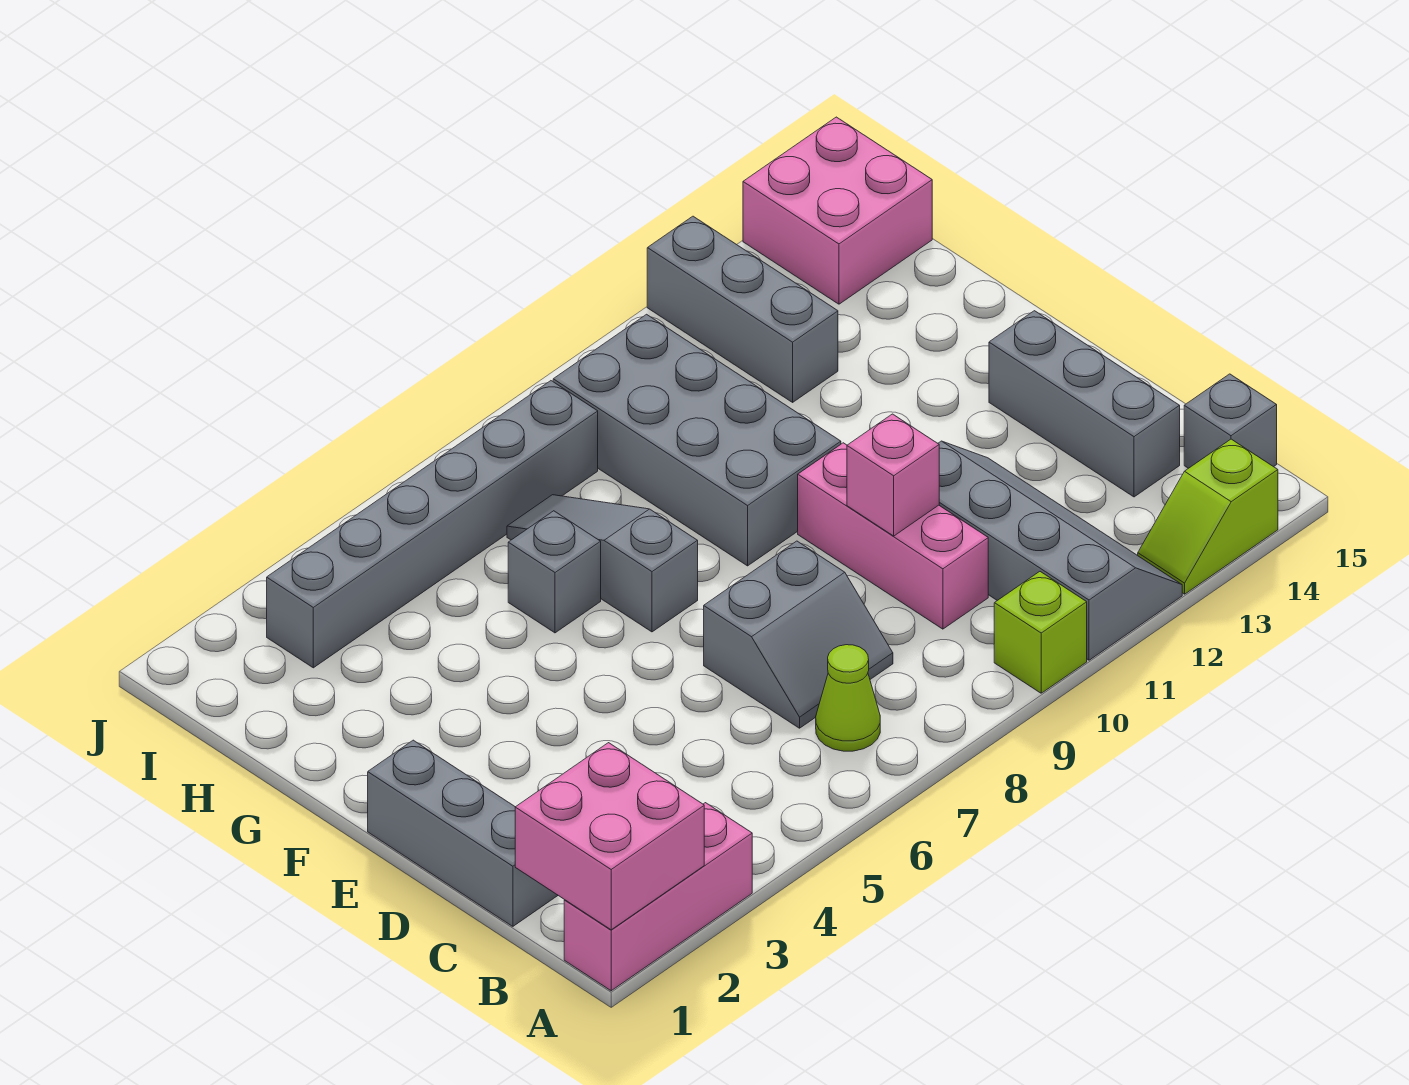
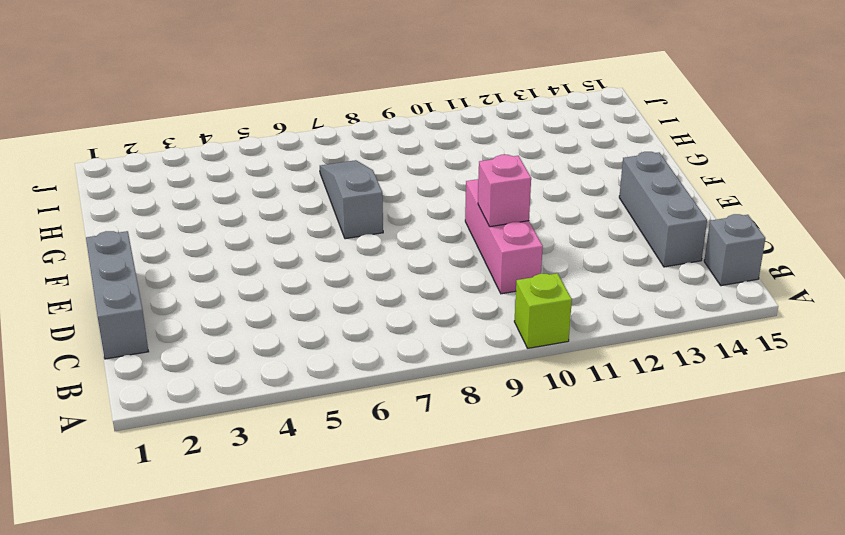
none -> pink brick A1:A3 level 1
none -> grey slope A11:D12 level 1 top 11
none -> lime slope A13:A14 level 1 top 14

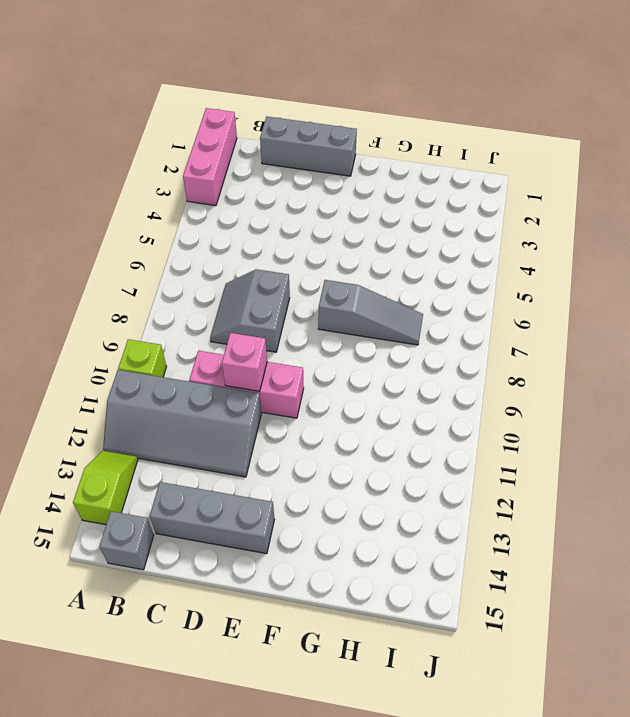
none -> lime cone B7 level 1
none -> grey brick F9:I10 level 1
none -> grey brick G6 level 1

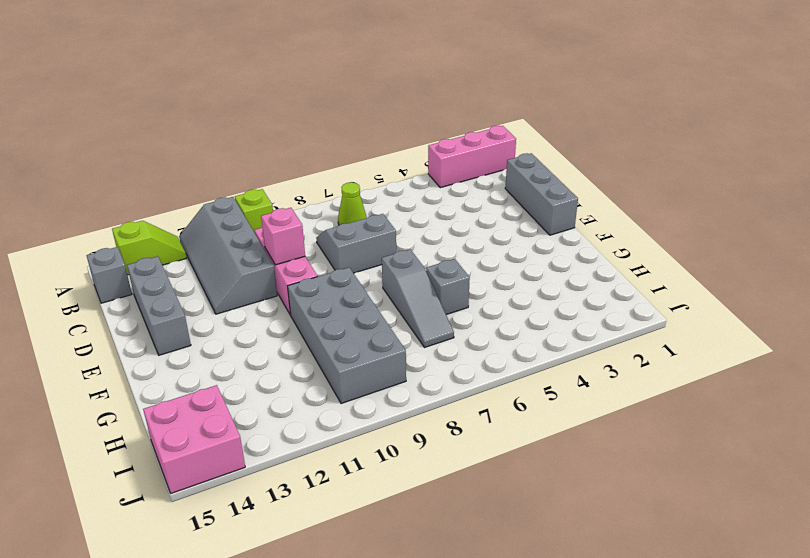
none -> grey brick H12:J12 level 1
none -> grey brick I3:I8 level 1
none -> pink brick A1:B2 level 2

